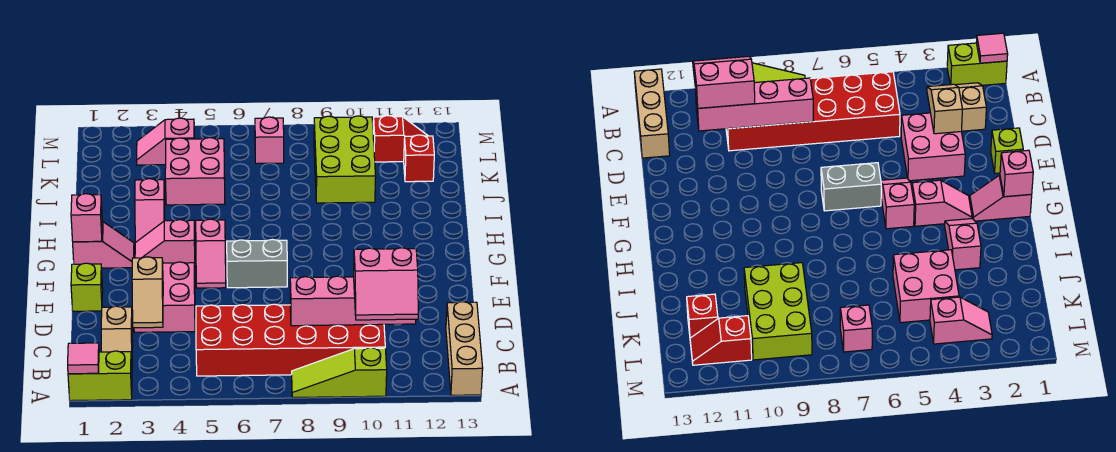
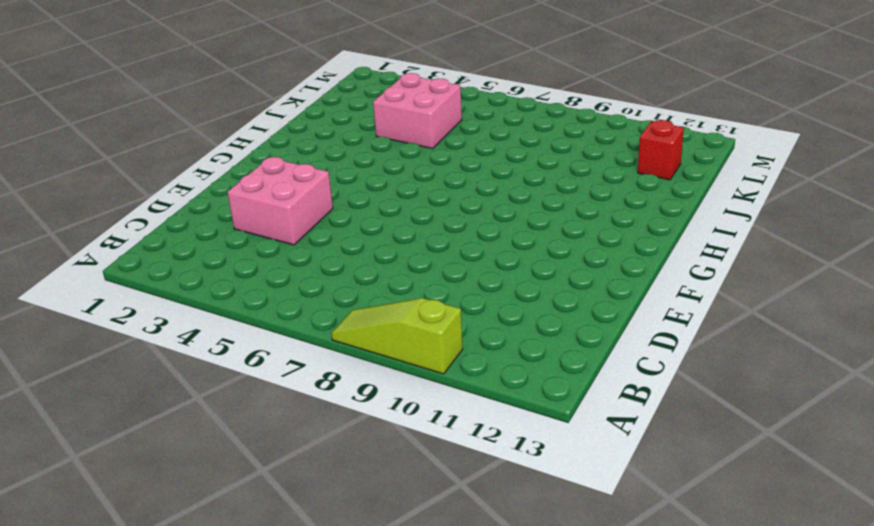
none -> lime brick A1:A2 level 1
none -> tan brick A13:C13 level 1
none -> tan slope B2:C2 level 1 top C

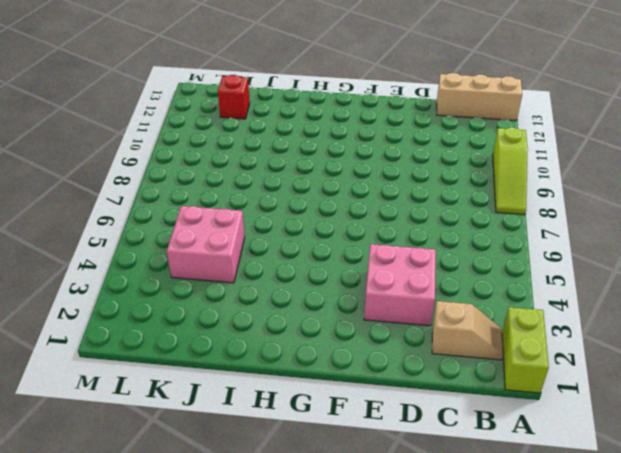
none -> red brick B5:C10 level 1
none -> lime brick E1 level 1
none -> pink slope F5:G5 level 1 top G

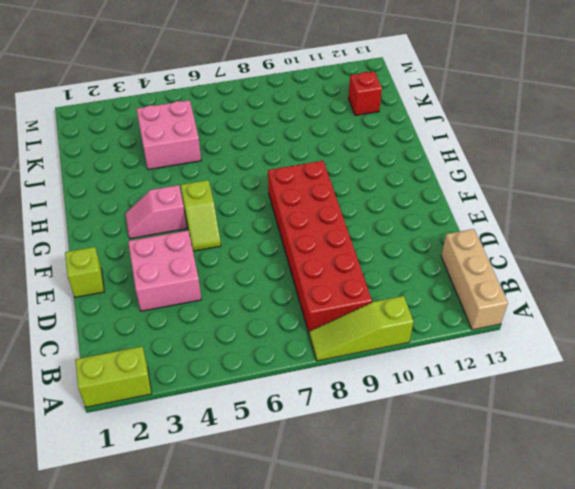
red brick B8:G9 level 1 -> red brick B5:C10 level 1
lime slope F5:G5 level 1 top G -> pink slope F5:G5 level 1 top G
none -> tan slope B2:C2 level 1 top C
none -> grey brick F6:F7 level 1
none -> pink slope G1:G2 level 1 top 1

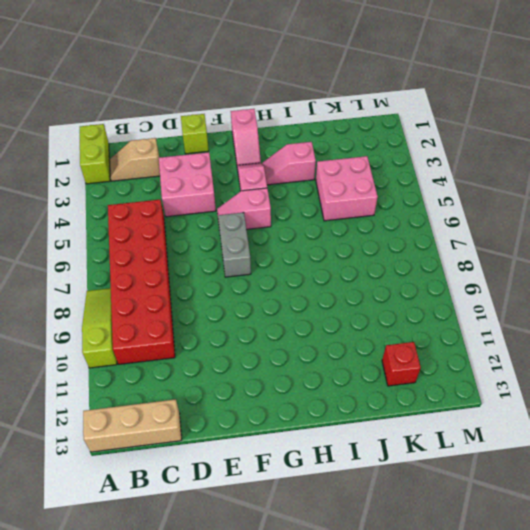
none -> lime brick J9:L10 level 1
none -> pink slope L3:L4 level 1 top 4
none -> pink brick L7 level 1

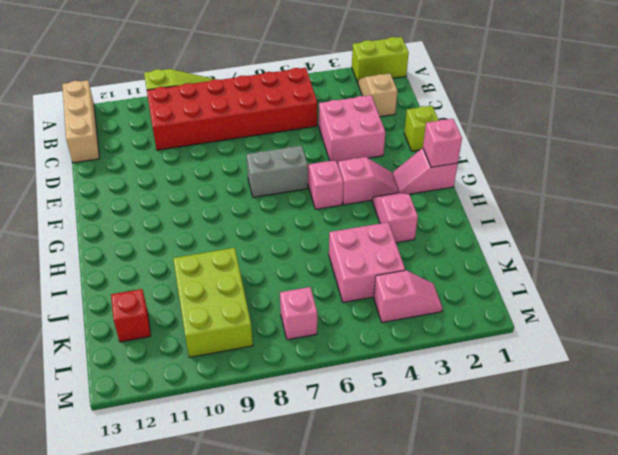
none -> red slope L11:L12 level 1 top 11
none -> pink tile A1 level 2
none -> tan slope C3:D3 level 2 top D

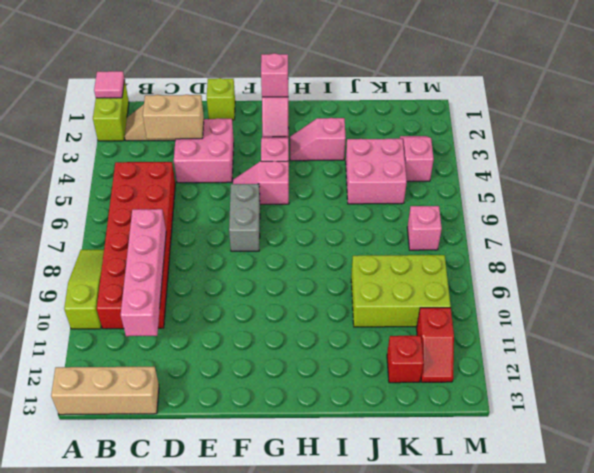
tan brick C3:D3 level 2 -> tan slope C3:D3 level 2 top D
none -> pink slope B10:C11 level 3 top C

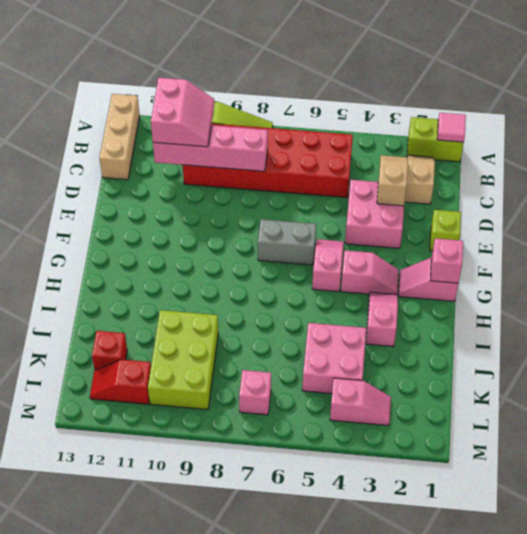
pink slope B10:C11 level 3 top 11 -> pink slope B10:C11 level 3 top C

